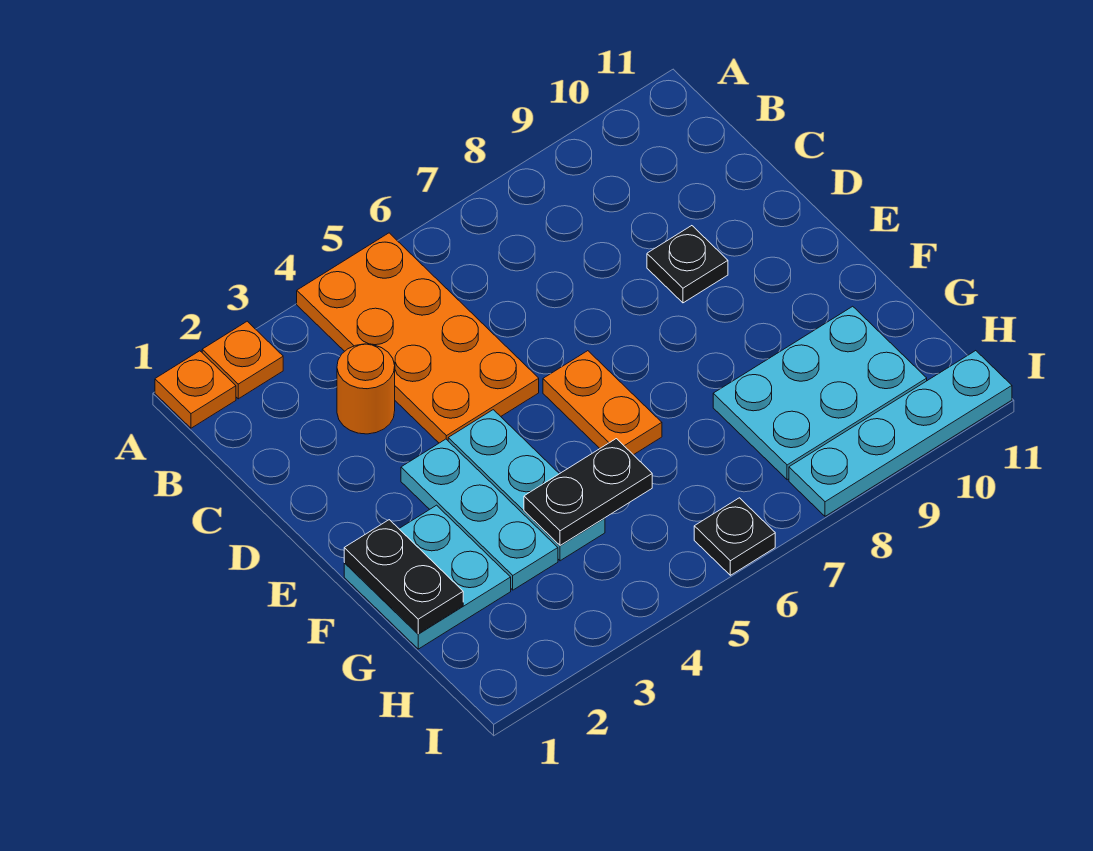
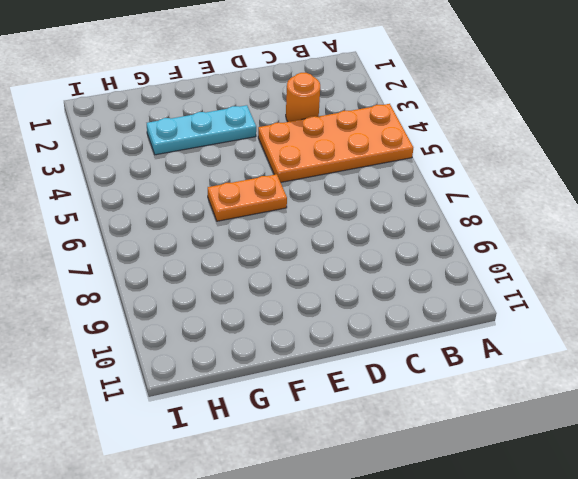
none -> orange plate A1 level 1
none -> orange plate A2 level 1
none -> black plate D9 level 1

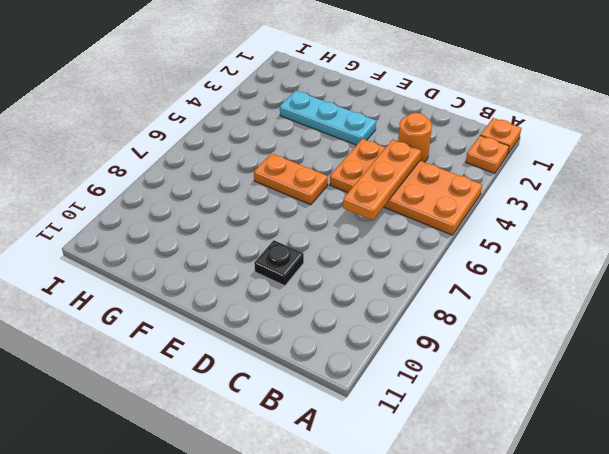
orange plate C4:C6 level 2 -> none
none -> cyan plate E4:G4 level 1
none -> cyan plate F1:G2 level 1
none -> cyan plate G8:H10 level 1

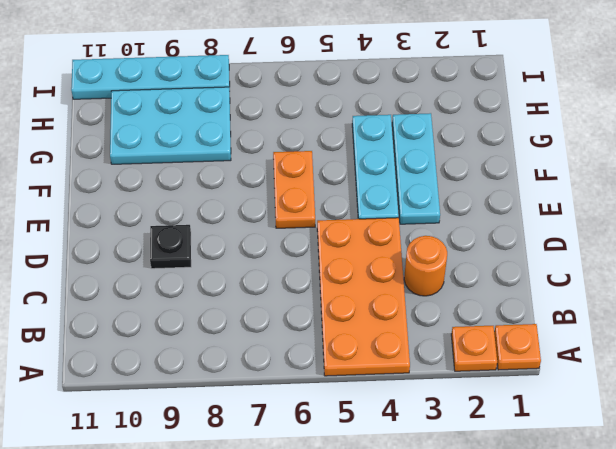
none -> cyan plate F1:G2 level 1
none -> black plate I6 level 1
none -> black plate F1:G1 level 2

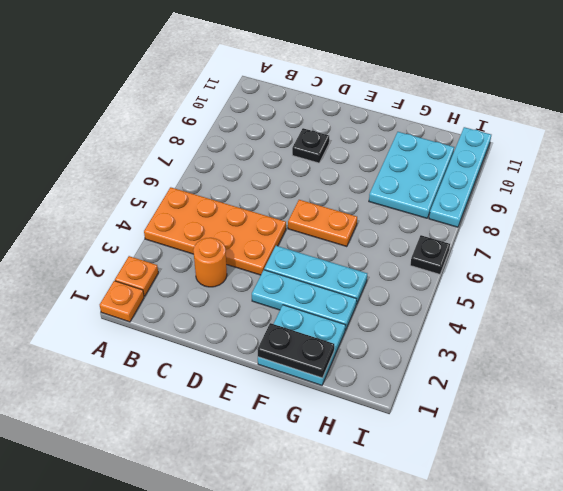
none -> black plate G4:G5 level 2

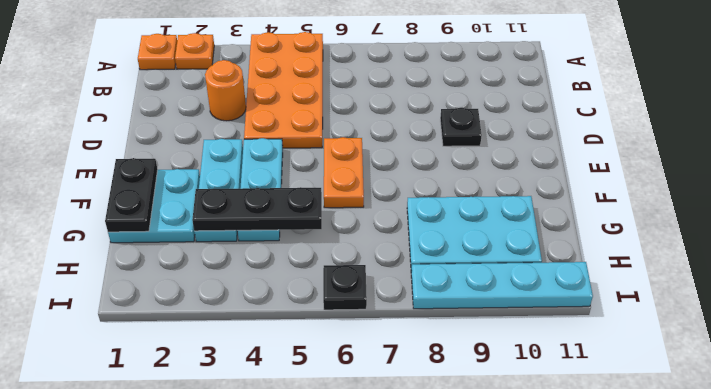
black plate G3:G5 level 2 -> black plate G4:G5 level 2

